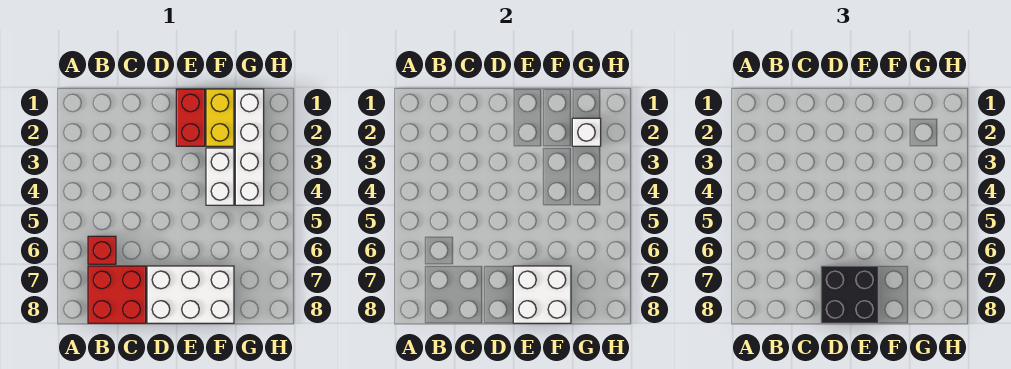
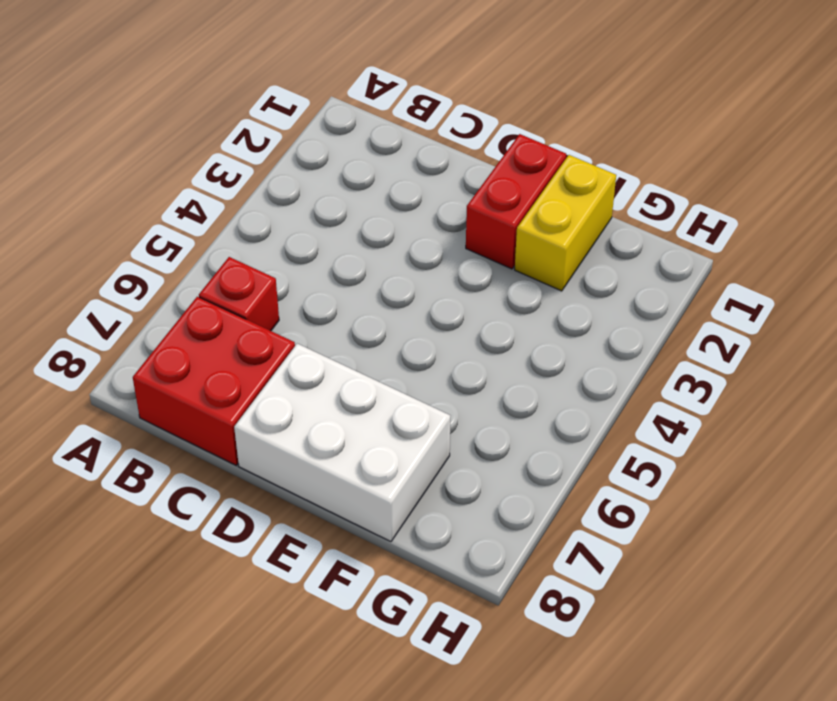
none -> white brick F3:F4 level 1
none -> white brick G1:G4 level 1

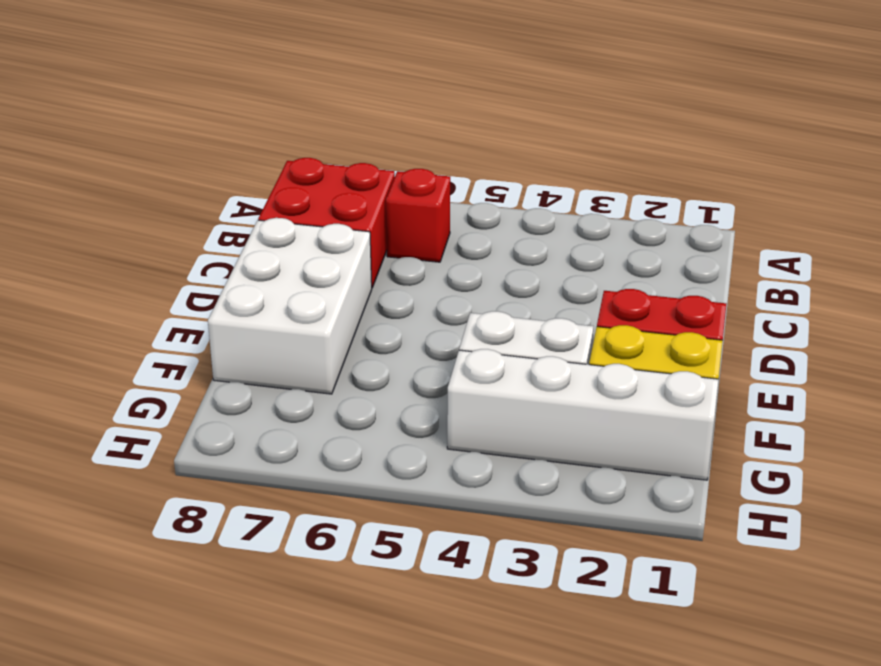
none -> white brick E7:F8 level 2
none -> white brick G2 level 2

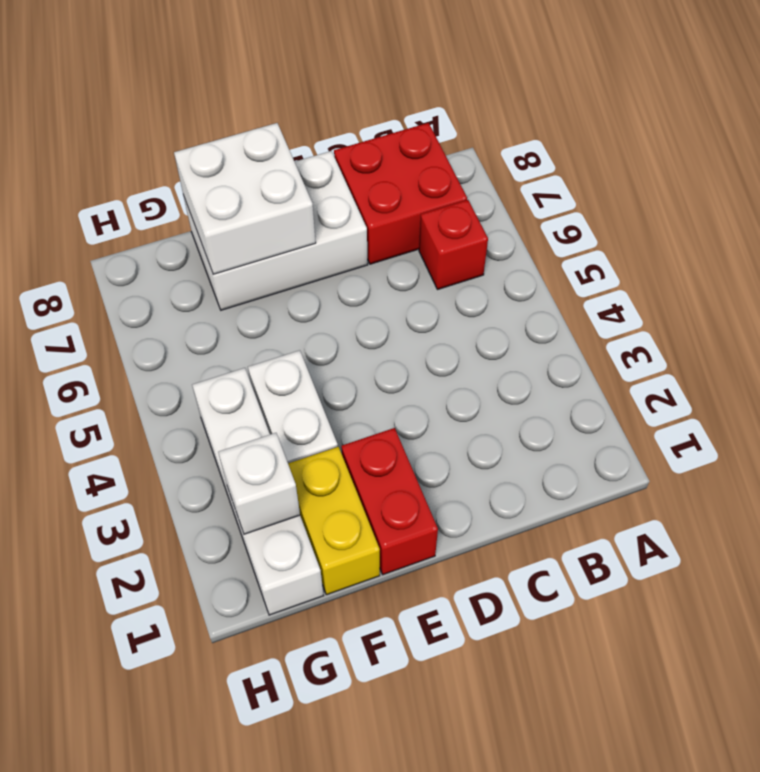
none -> black brick D7:E8 level 3

